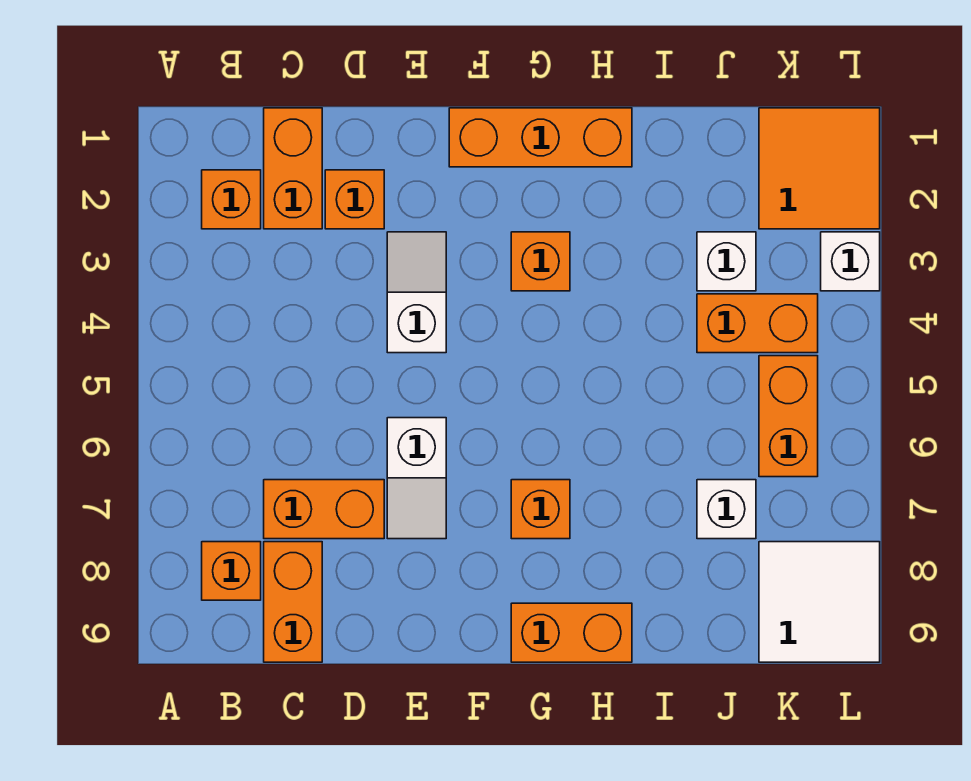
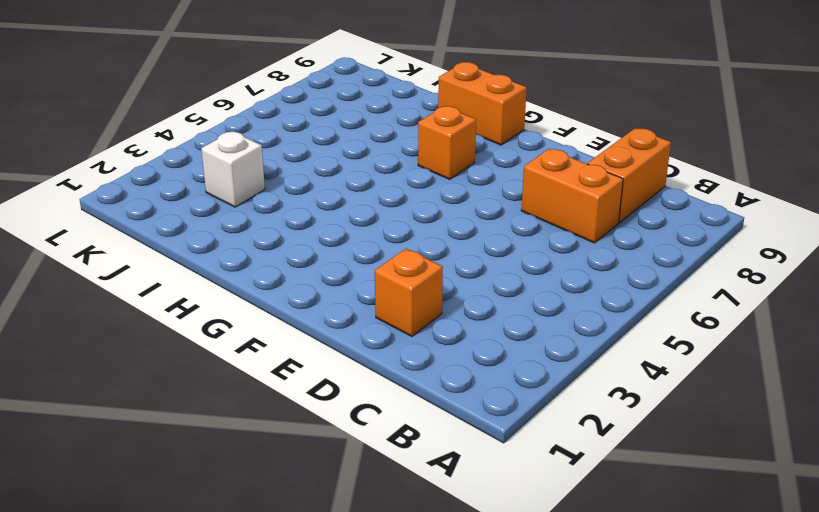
none -> orange brick B2 level 1
none -> orange brick B8 level 1
none -> orange brick C1:C2 level 1

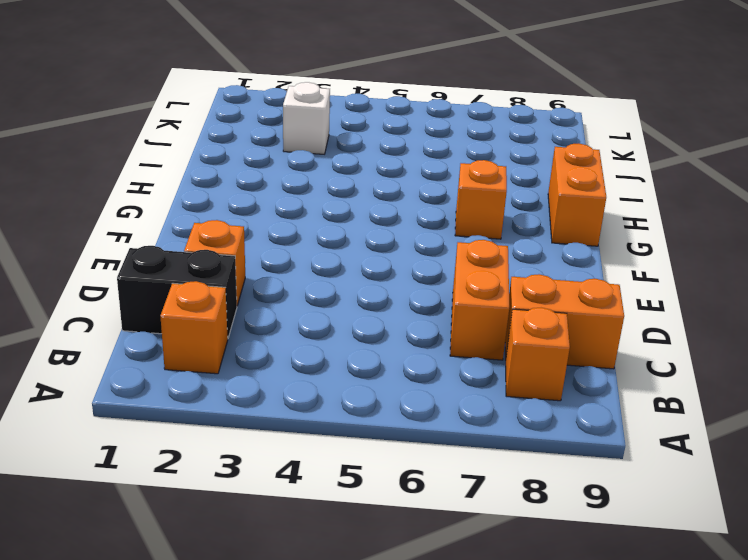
black brick C1:C2 level 1 -> orange brick C1:C2 level 1
none -> white slope E3:E4 level 1 top 4
none -> white slope E6:E7 level 1 top 6
none -> orange brick F1:H1 level 1

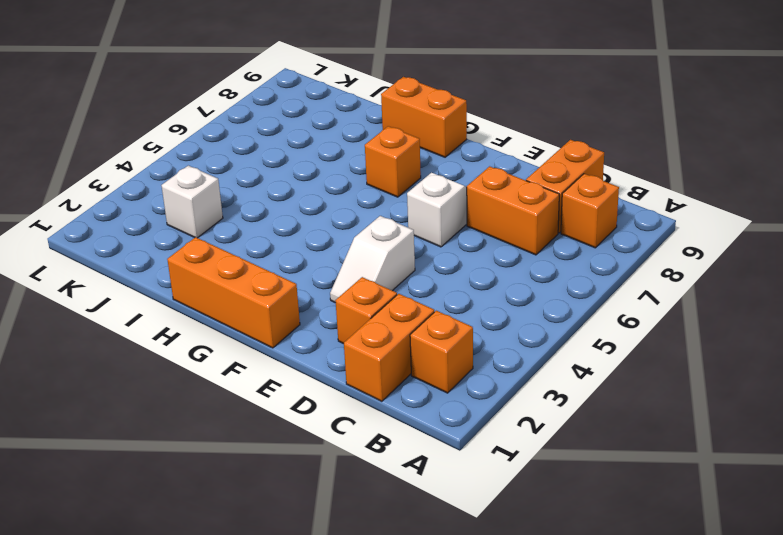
none -> orange brick G3 level 1
none -> orange brick J4:K4 level 1
none -> white brick J7 level 1

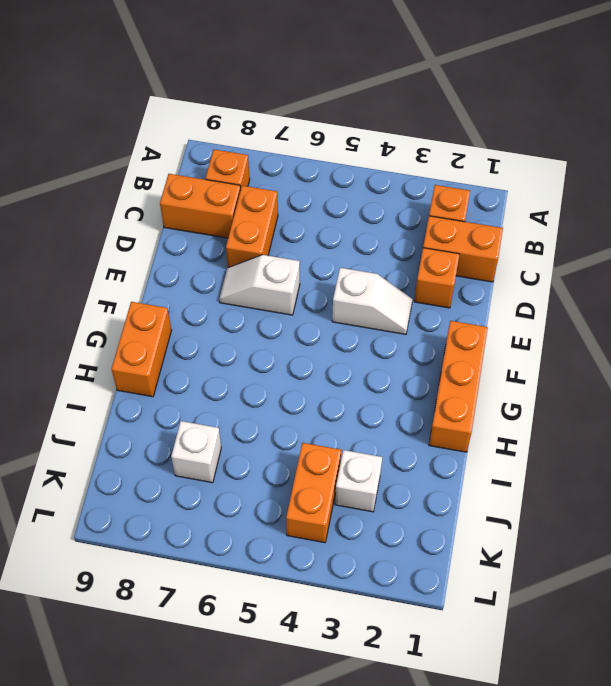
none -> orange brick G3 level 1
none -> orange brick G7 level 1
none -> orange tile K1:L2 level 1

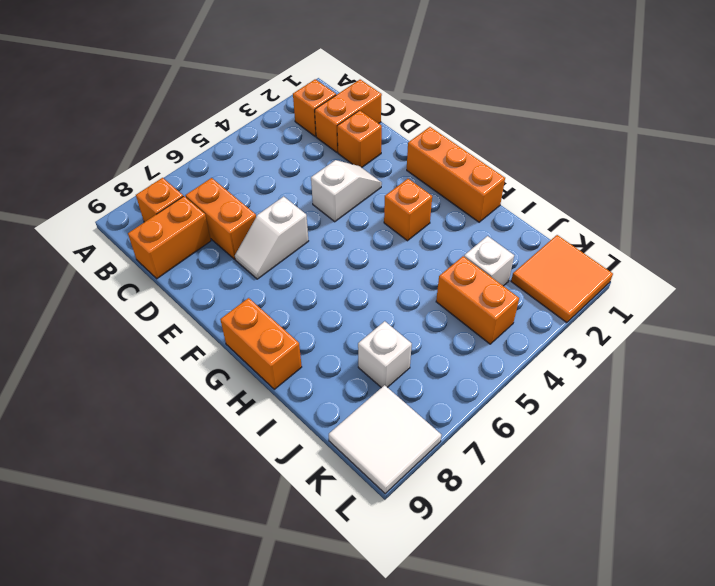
none -> orange brick G7 level 1
none -> orange brick K5:K6 level 1
none -> white brick L3 level 1

